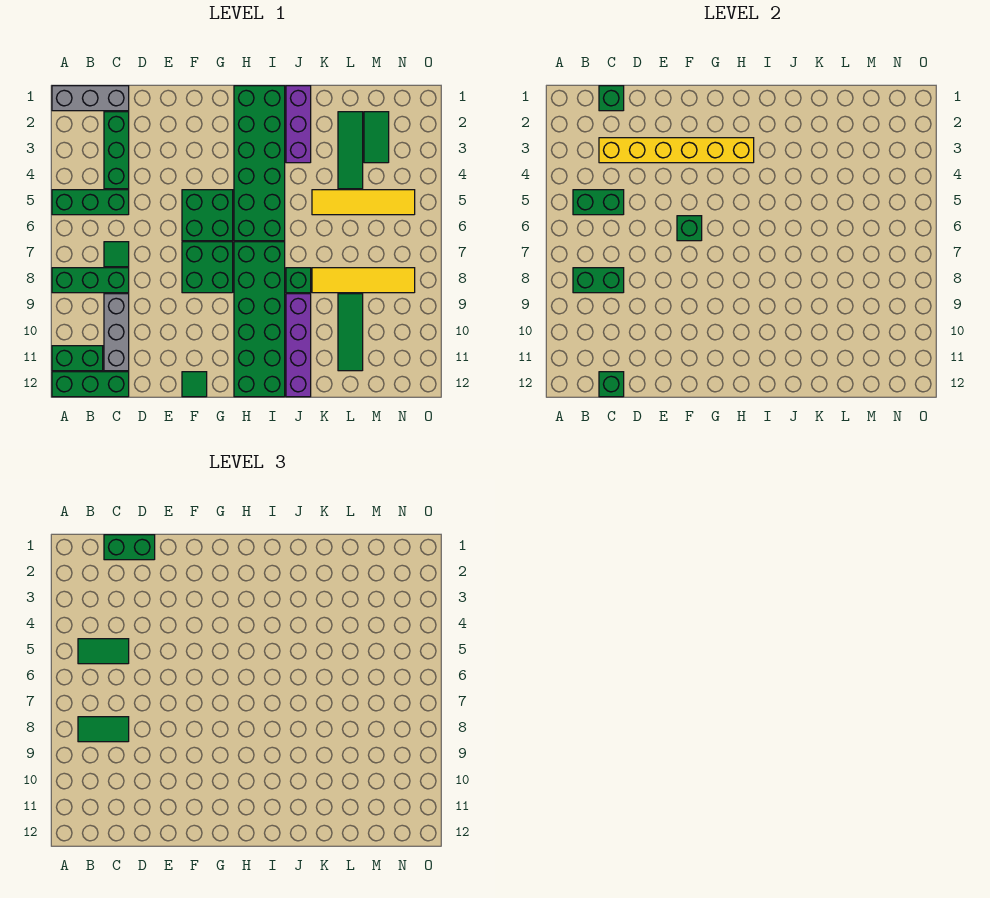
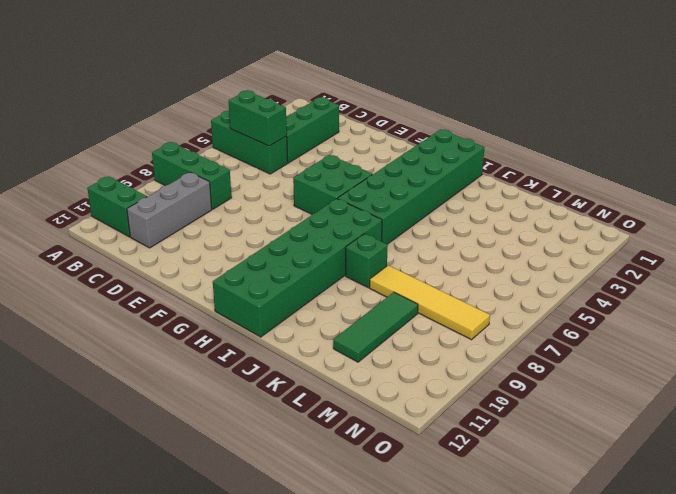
none -> grey brick A1:C1 level 1
none -> green brick A12:C12 level 1
none -> green tile C7 level 1
none -> green brick F7:G8 level 1

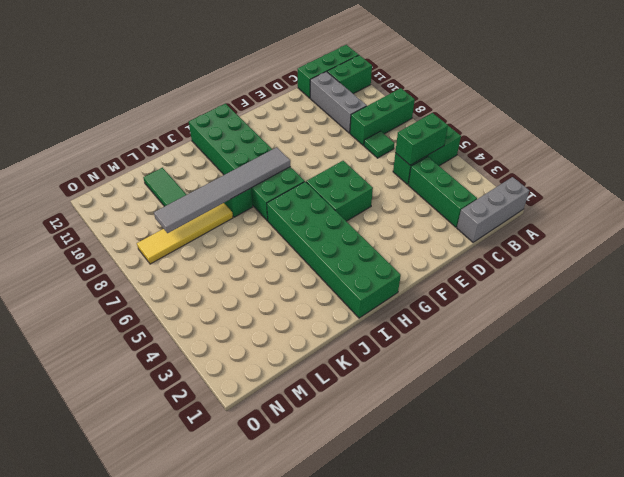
grey tile H8:M8 level 2 -> none
none -> green brick F7:G8 level 1
none -> green tile F12 level 1
none -> purple brick J1:J3 level 1
none -> purple brick J9:J12 level 1

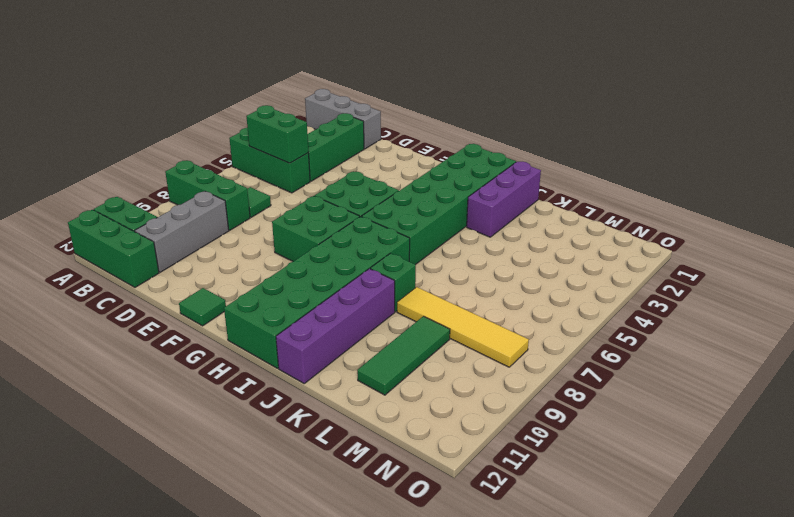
none -> yellow tile K5:N5 level 1
none -> green tile L2:L4 level 1
none -> green tile M2:M3 level 1
none -> green brick B8:C8 level 2

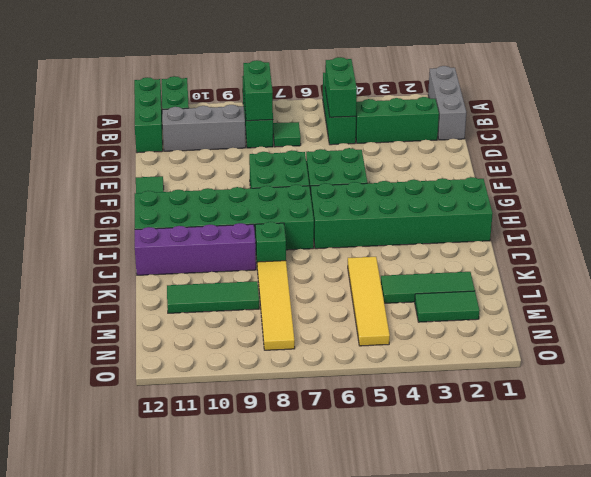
none -> purple brick J1:J3 level 1
none -> green brick C1 level 2
none -> yellow brick C3:H3 level 2
none -> green brick C12 level 2

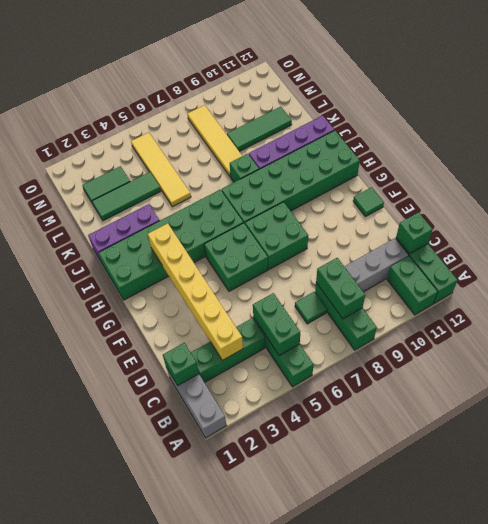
none -> green brick F6 level 2
none -> green tile B5:C5 level 3
none -> green tile B8:C8 level 3
none -> green brick C1:D1 level 3

